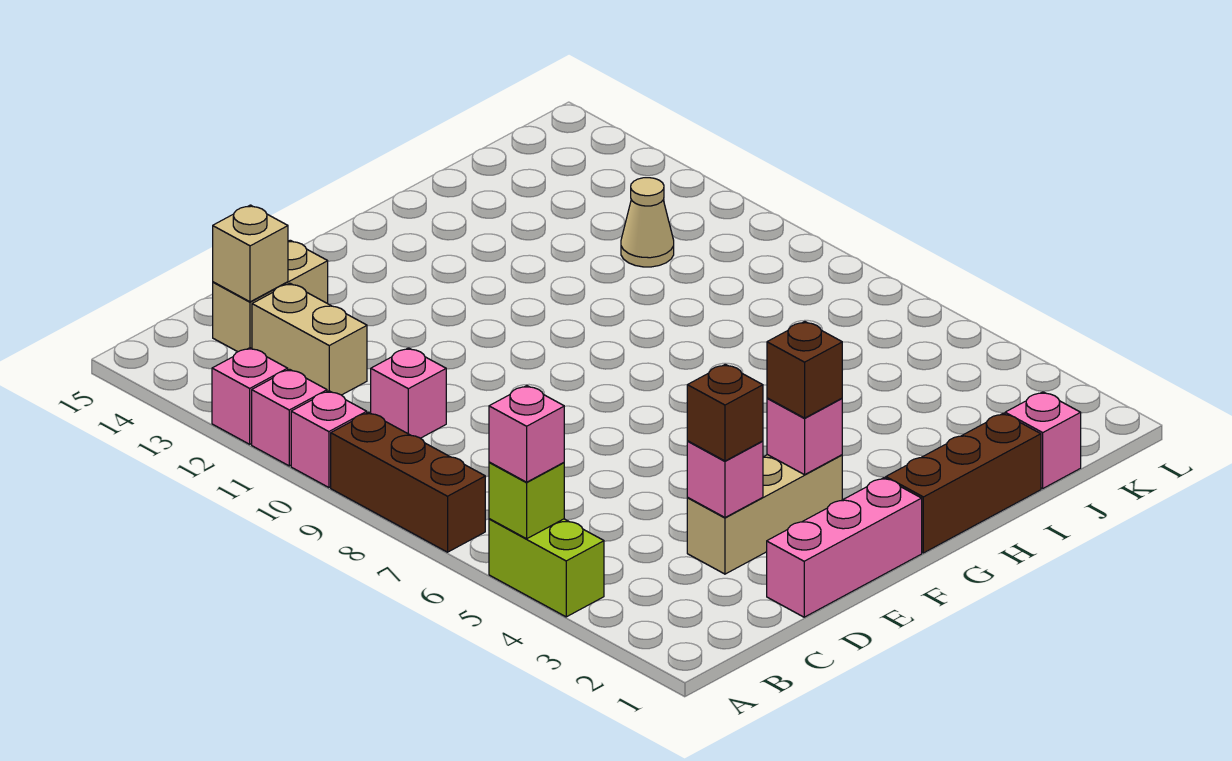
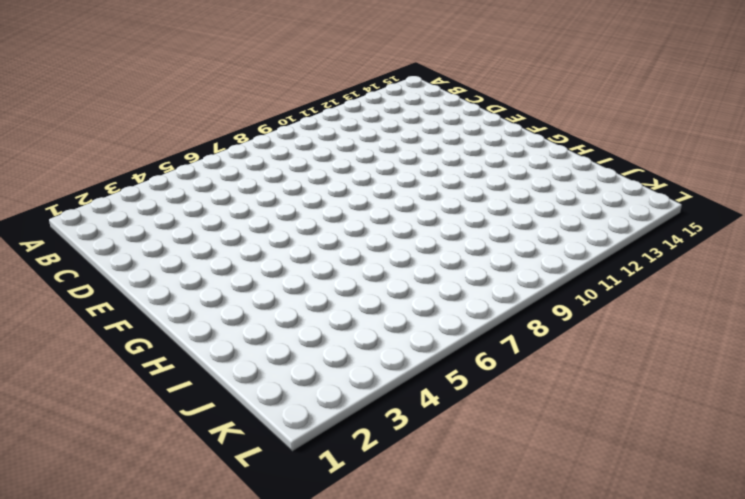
none -> lime brick A4:A5 level 1
none -> brown brick A7:A9 level 1
none -> pink brick A10 level 1

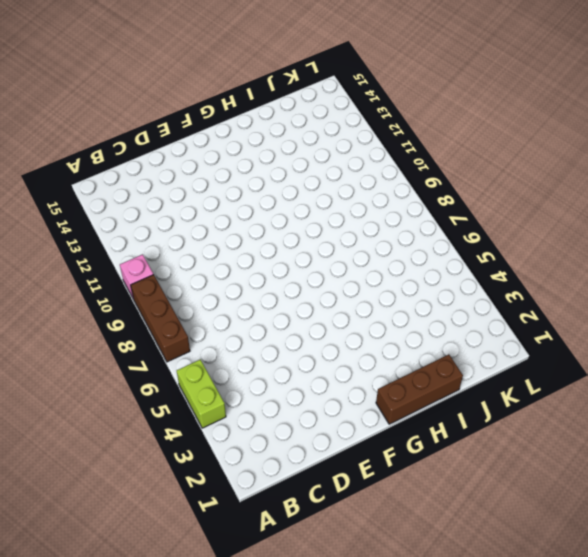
none -> pink brick A11 level 1
none -> pink brick A12 level 1
none -> pink brick C10 level 1

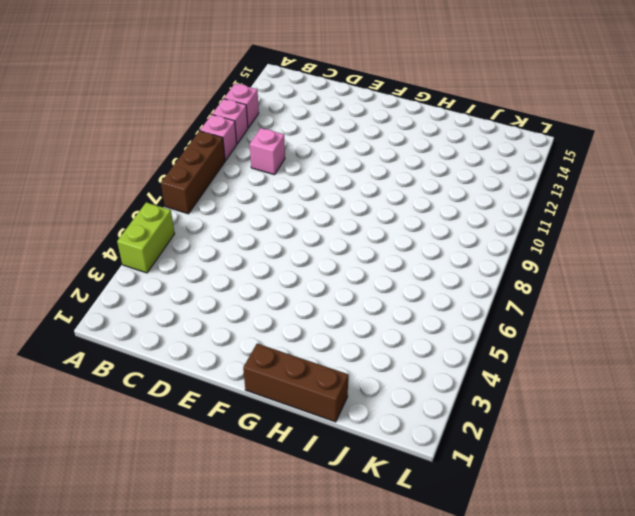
none -> tan brick C12:C13 level 1
none -> tan brick C14:D14 level 1
none -> pink brick D1:F1 level 1

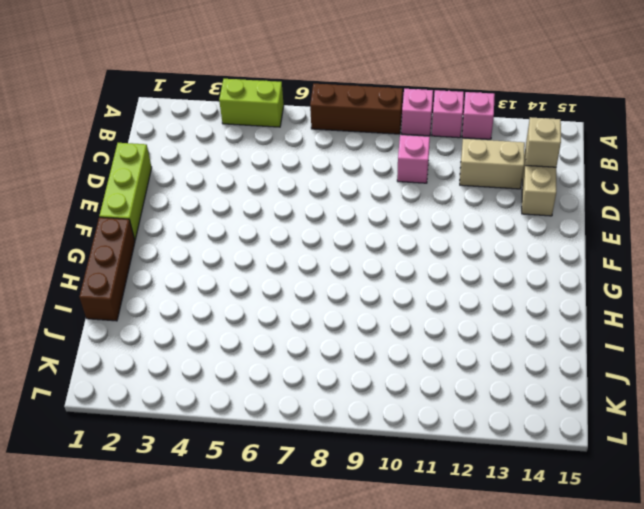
lime brick D1:F1 level 1 -> pink brick D1:F1 level 1
none -> tan brick D3:F3 level 1
none -> pink brick J1 level 1
none -> tan cone J11 level 1

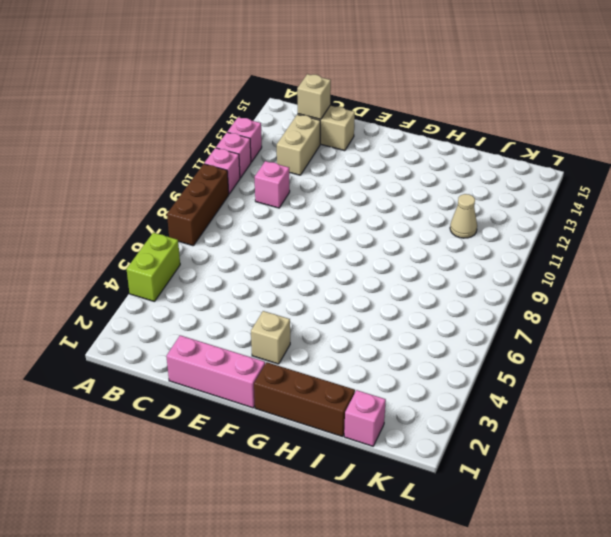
tan brick F3 level 1 -> tan brick D3:F3 level 1
none -> lime brick A5 level 2
none -> pink brick D3 level 2
none -> pink brick F3 level 2

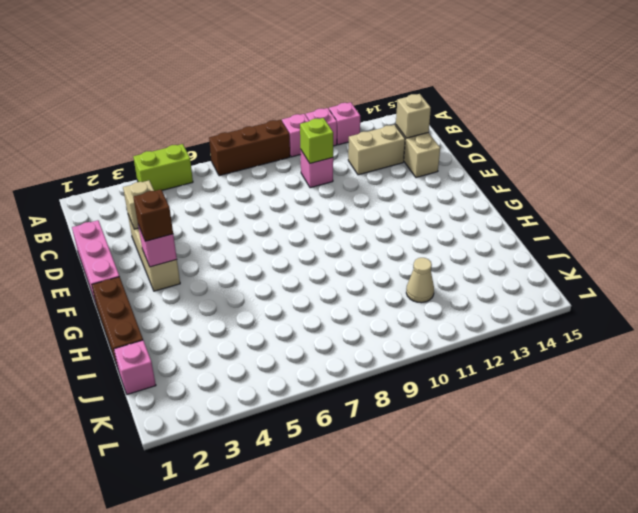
lime brick C10 level 2 -> lime brick A5 level 2
tan brick D3 level 2 -> pink brick D3 level 2
none -> pink brick A5 level 3
none -> brown brick D3 level 3

